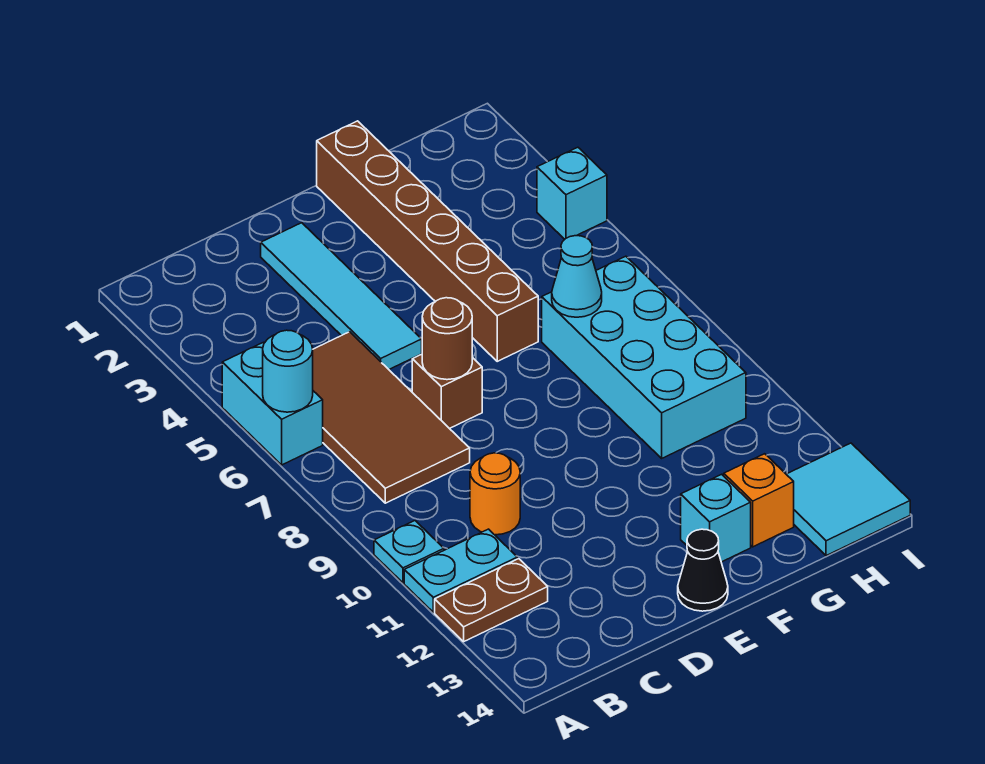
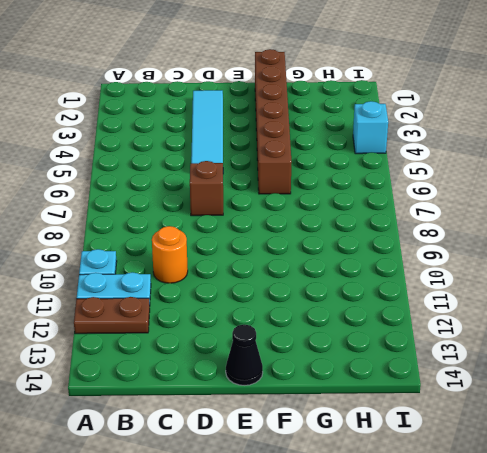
none -> cyan brick A5:A6 level 1
none -> brown tile B5:C8 level 1
none -> cyan brick F13 level 1

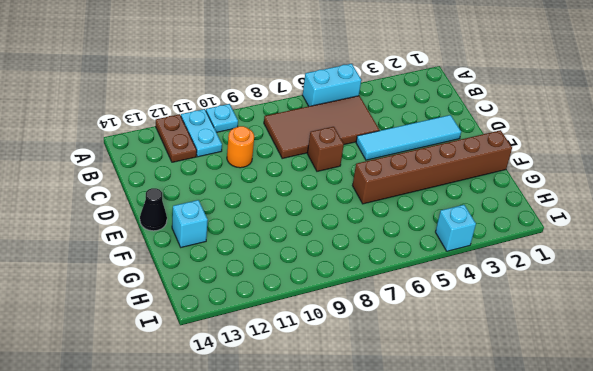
none -> cyan brick G7:H10 level 1
none -> orange brick G13 level 1
none -> cyan tile H13:I14 level 1

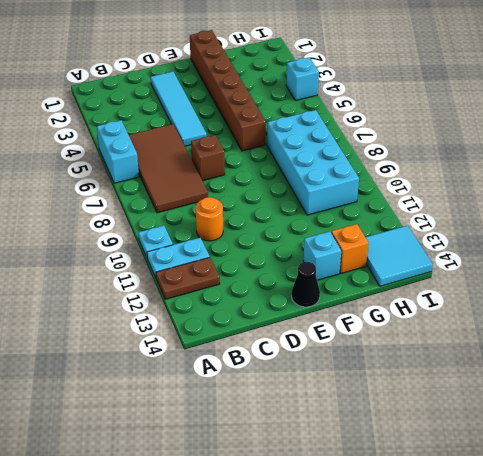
none -> cyan round brick A6 level 2
none -> brown round brick D7 level 2
none -> cyan cone G7 level 2

